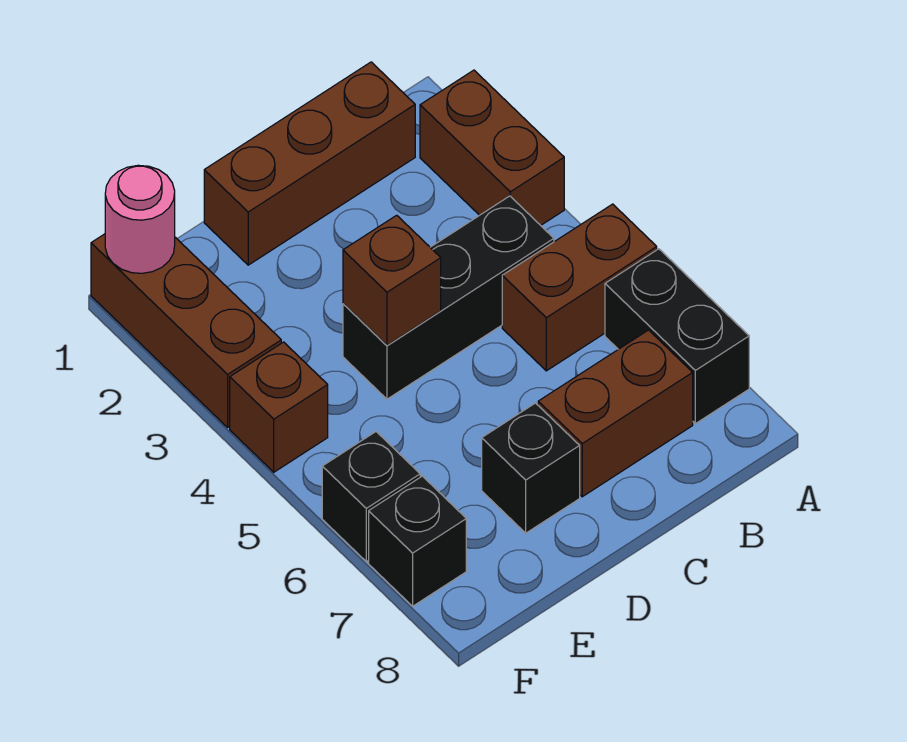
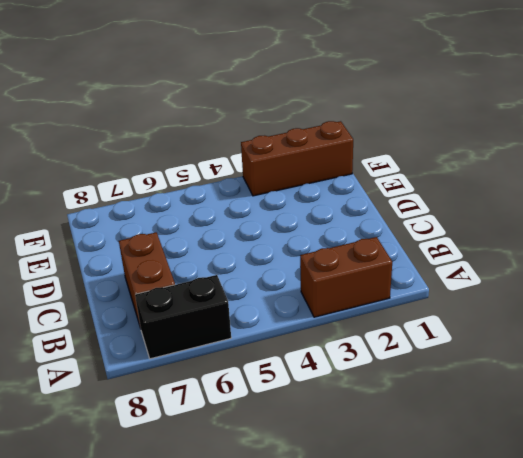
none -> brown brick A5:B5 level 1
none -> brown brick B1:D1 level 1
none -> black brick B4:D4 level 1

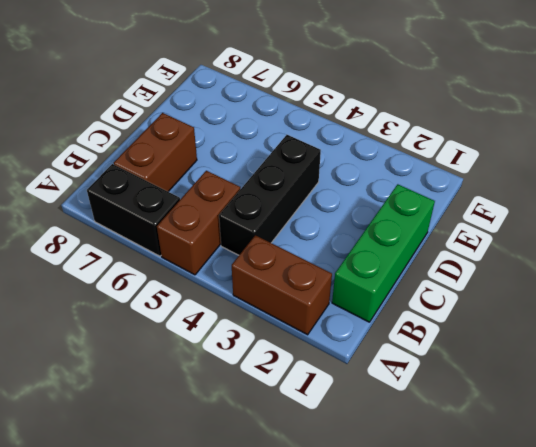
green brick B1:D1 level 1 -> brown brick B1:D1 level 1
none -> black brick D7 level 1
none -> brown brick F1:F3 level 1
none -> brown brick F4 level 1

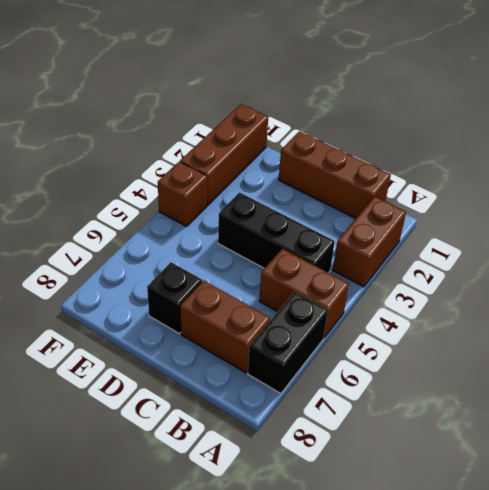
none -> black brick F6 level 1
none -> black brick F7 level 1
none -> brown brick D4 level 2

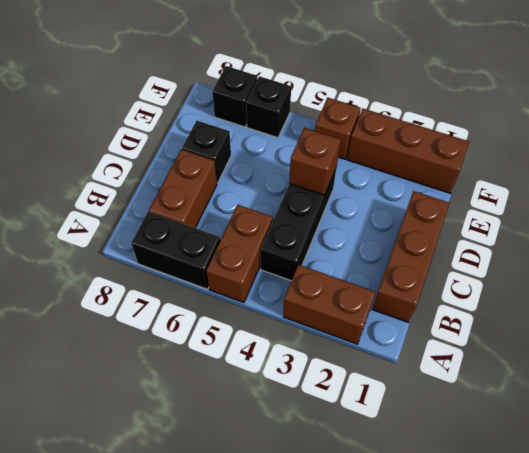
none -> pink round brick F1 level 2

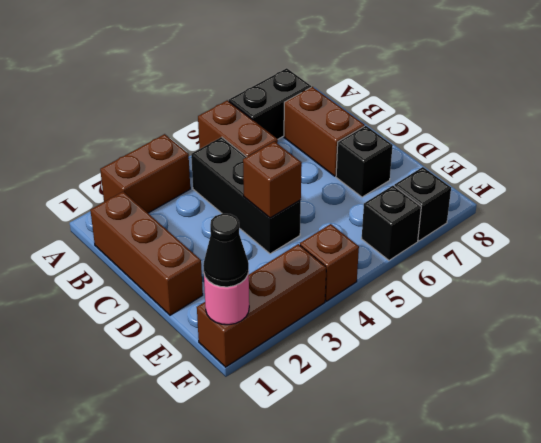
black cone F1 level 3 -> none

